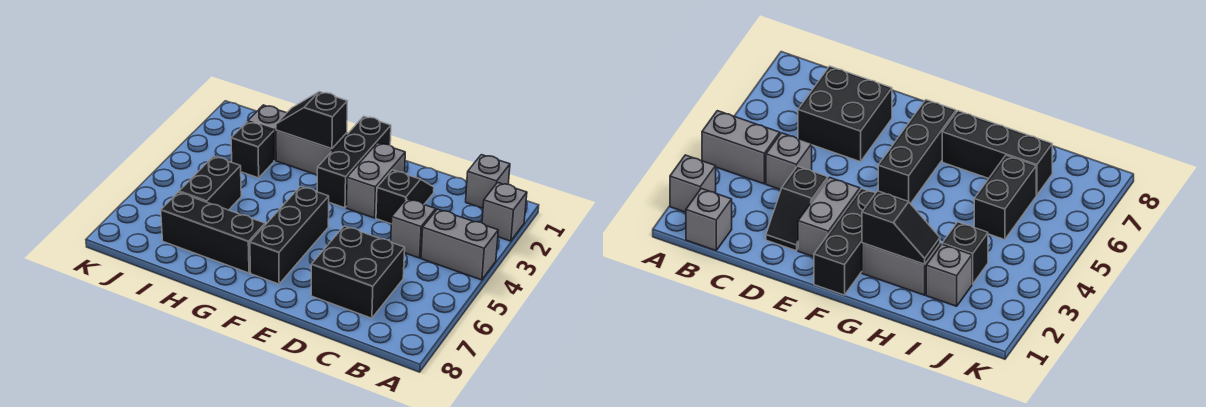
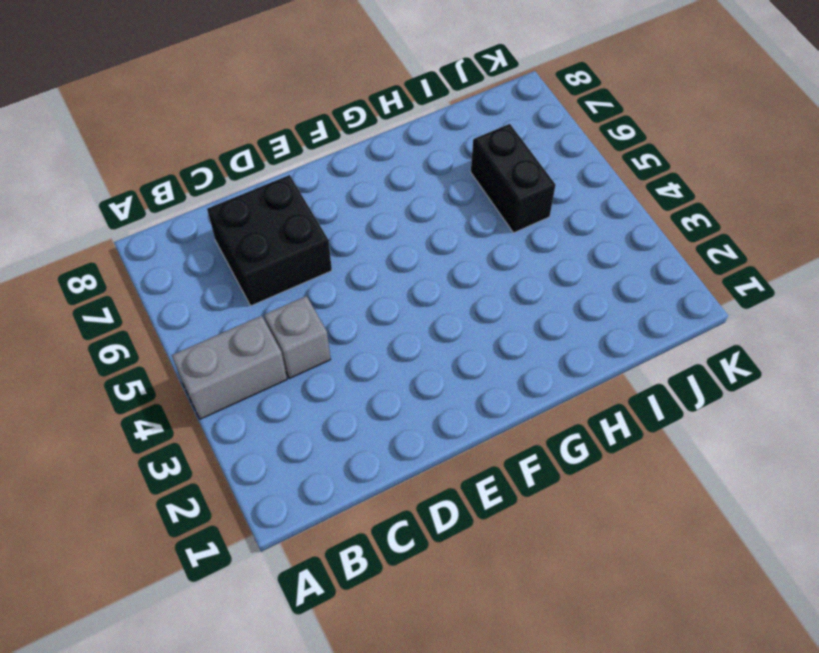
none -> grey brick A2 level 1
none -> grey brick B1 level 1
none -> black slope D2:D3 level 1 top 3

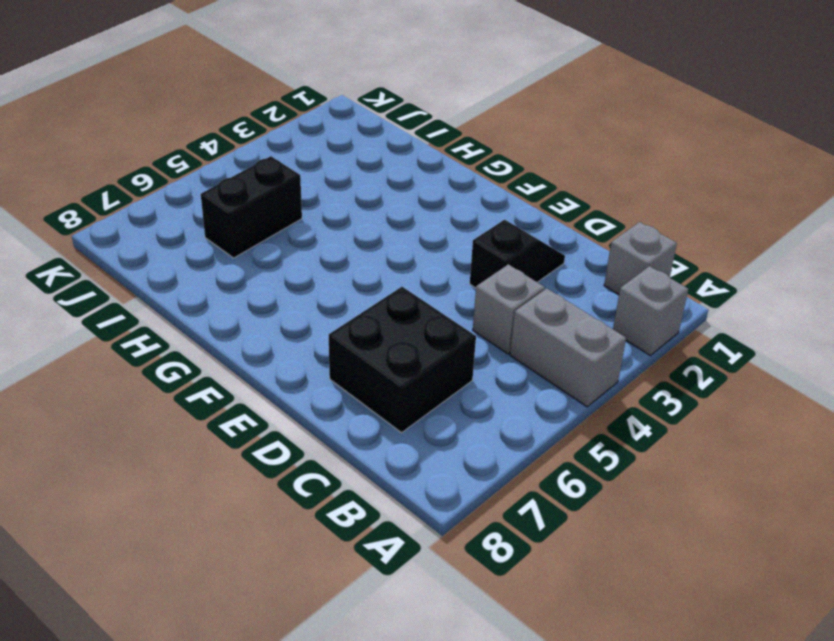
none -> grey brick E2:E3 level 1
none -> black brick F1:F3 level 1
none -> black brick F5:F7 level 1

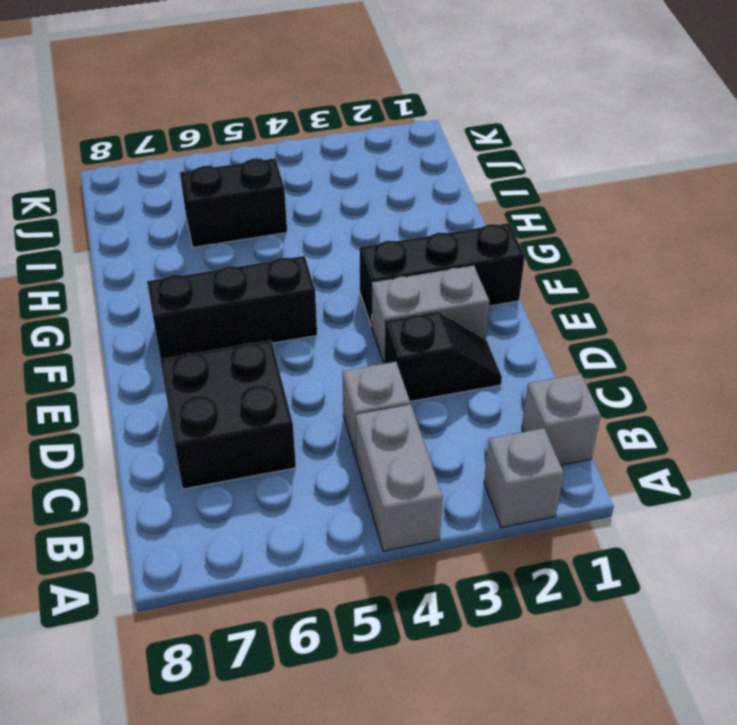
none -> grey brick G2:H2 level 1
none -> black brick G7:I7 level 1
none -> grey brick I2 level 1

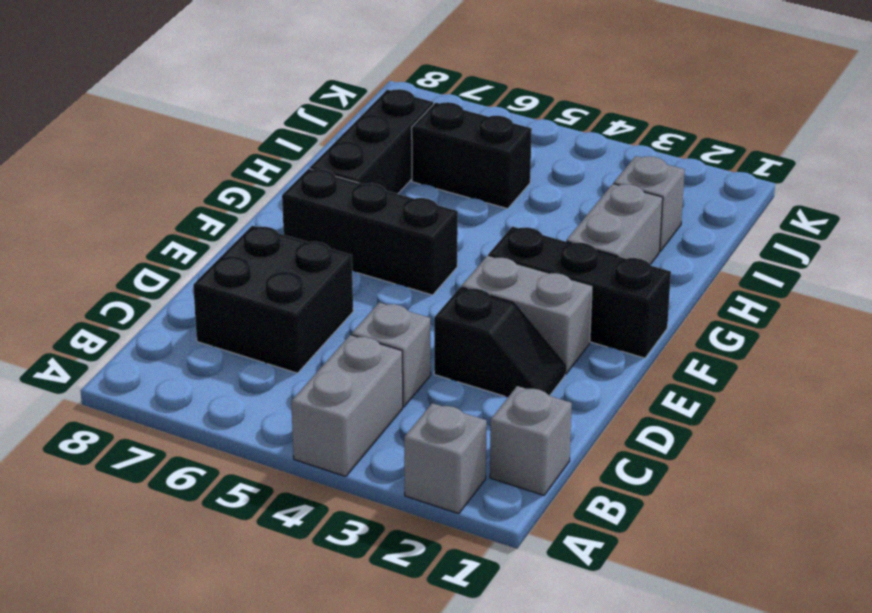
none -> black brick I3 level 1
none -> black slope G2:H2 level 2 top G

